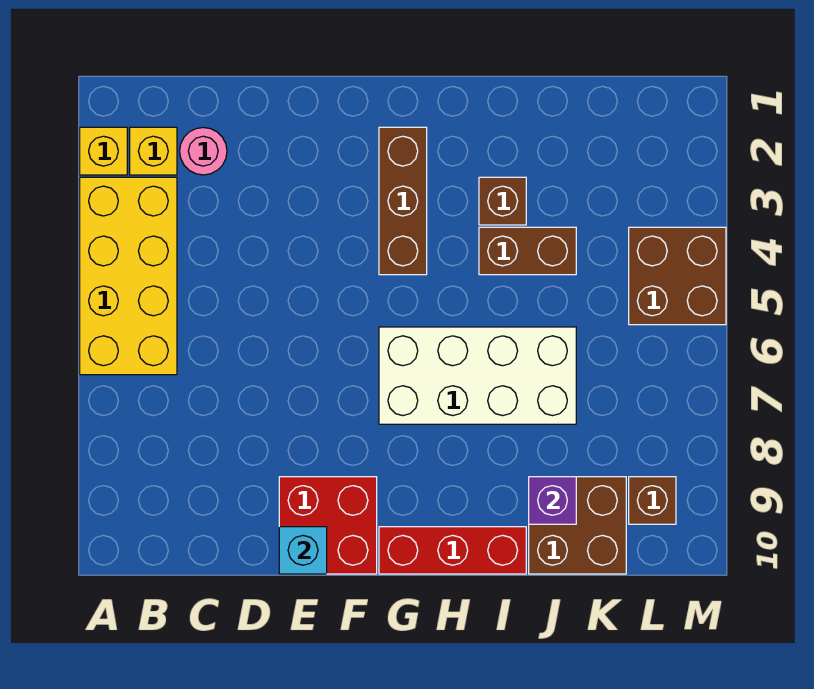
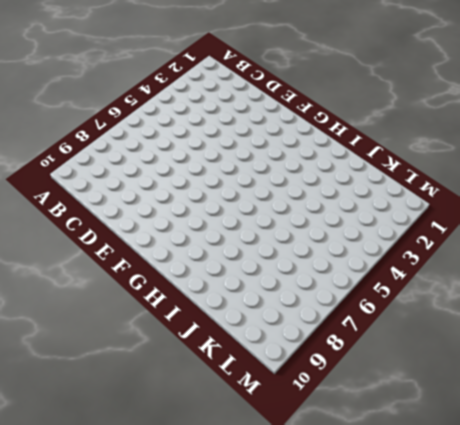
none -> yellow brick A2 level 1
none -> yellow brick A3:B6 level 1
none -> yellow brick B2 level 1

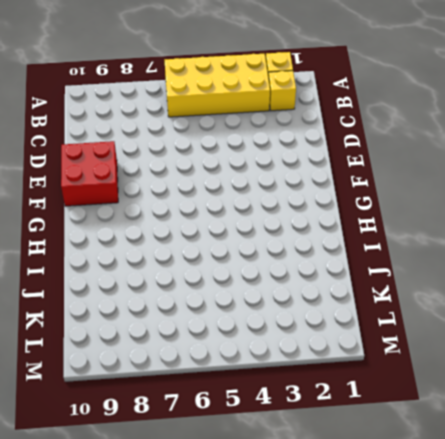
none -> pink round brick C2 level 1
none -> brown brick G2:G4 level 1
none -> white brick G6:J7 level 1

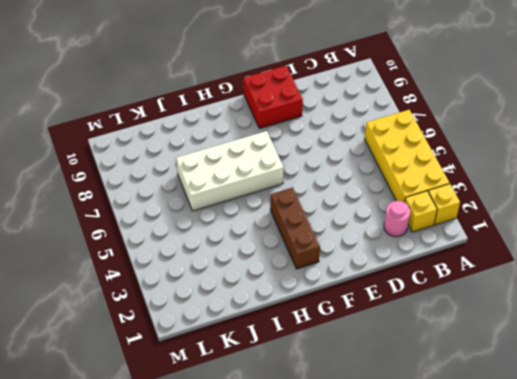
none -> red brick G10:I10 level 1
none -> brown brick I3 level 1
none -> brown brick I4:J4 level 1

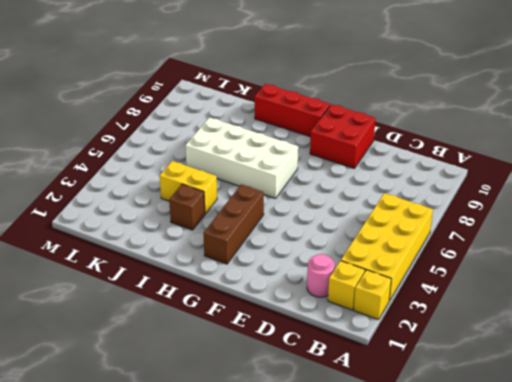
yellow brick I4:J4 level 1 -> brown brick I4:J4 level 1
none -> brown brick J9:K10 level 1
none -> brown brick L4:M5 level 1
none -> brown brick L9 level 1

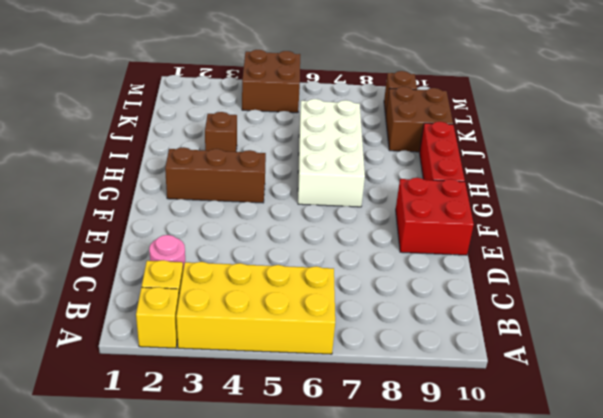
none -> brown brick I4:J4 level 1
none -> cyan brick E10 level 2
none -> purple brick J9 level 2

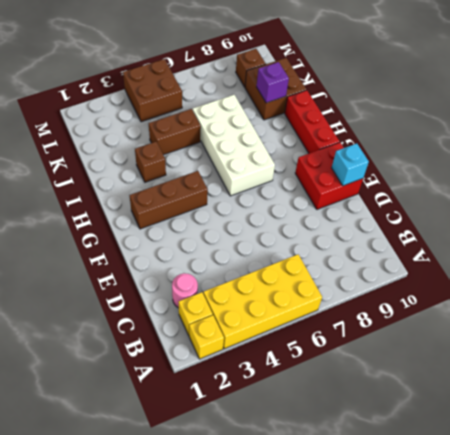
brown brick J4:J5 level 1 -> brown brick I4:J4 level 1

